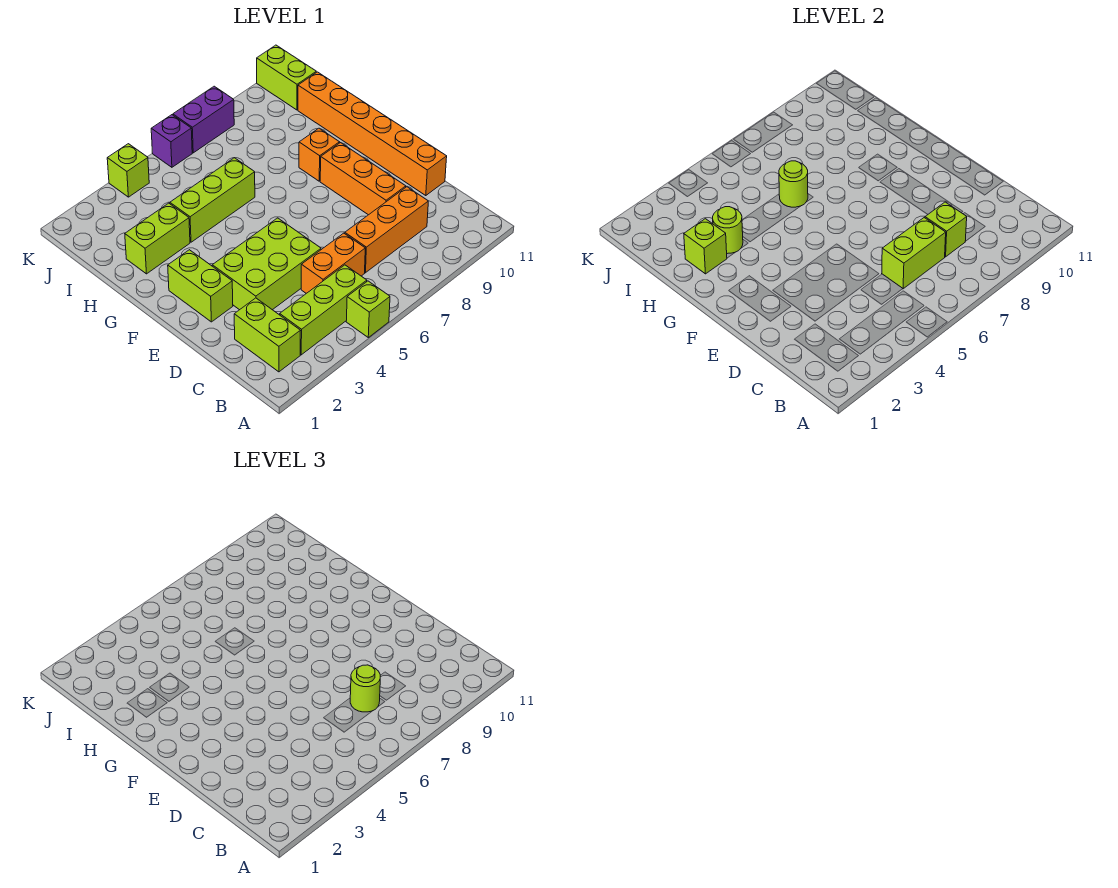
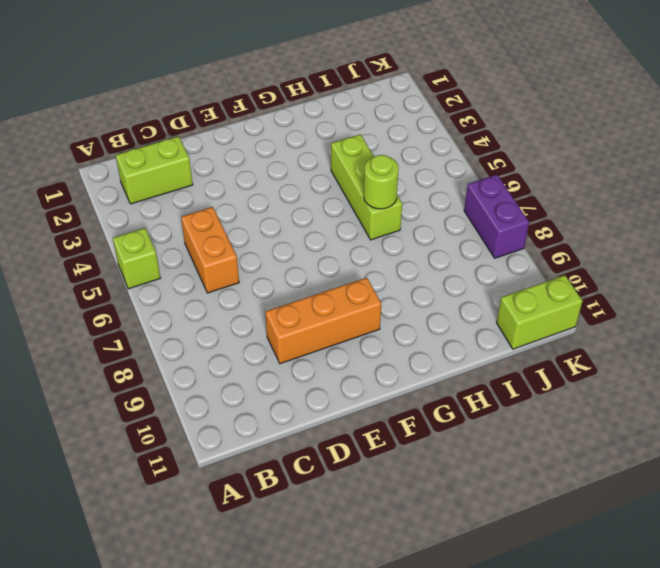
none -> lime brick B3:B5 level 1
none -> orange brick C7:C9 level 1
none -> lime brick D3:E5 level 1

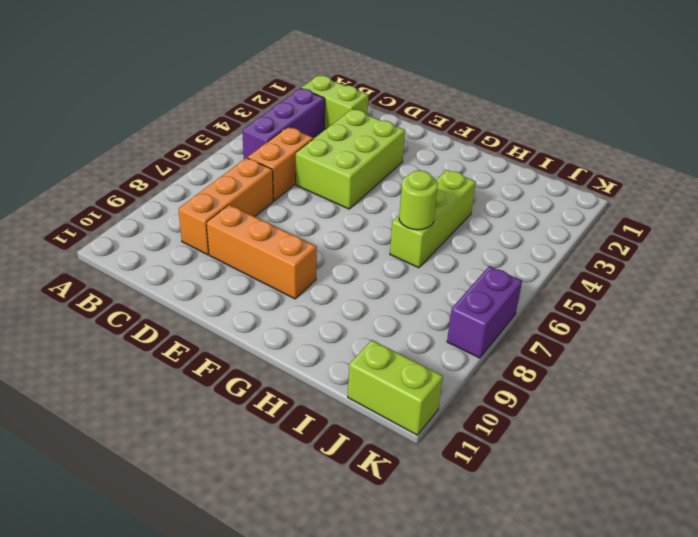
purple brick B3:B5 level 1 -> lime brick B3:B5 level 1
none -> lime brick A5 level 1
none -> orange brick D11:I11 level 1
none -> lime brick E2:F2 level 1

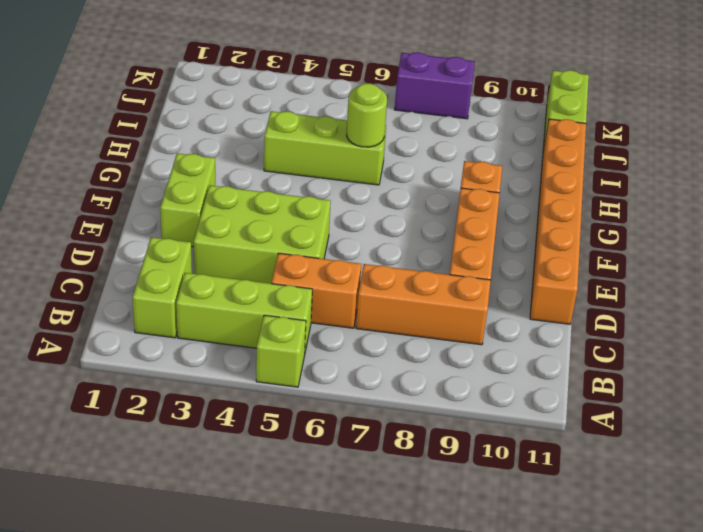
none -> lime brick H2:H3 level 1
none -> lime brick K4 level 1
none -> purple brick K6 level 1

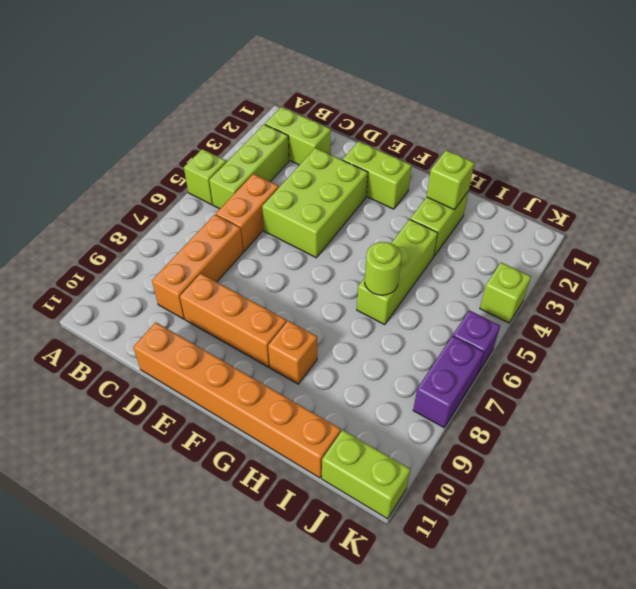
none -> lime brick C6:C7 level 2
none -> lime brick C8 level 2
none -> lime round brick H3 level 2

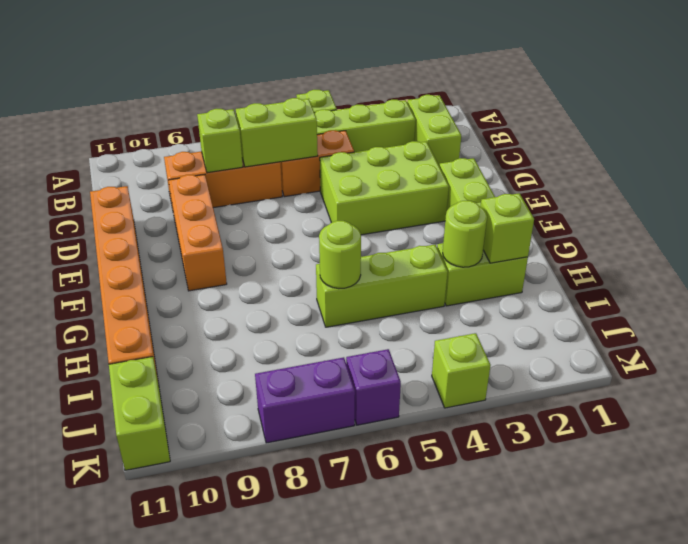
none -> orange brick G9 level 1
none -> lime round brick C7 level 3

